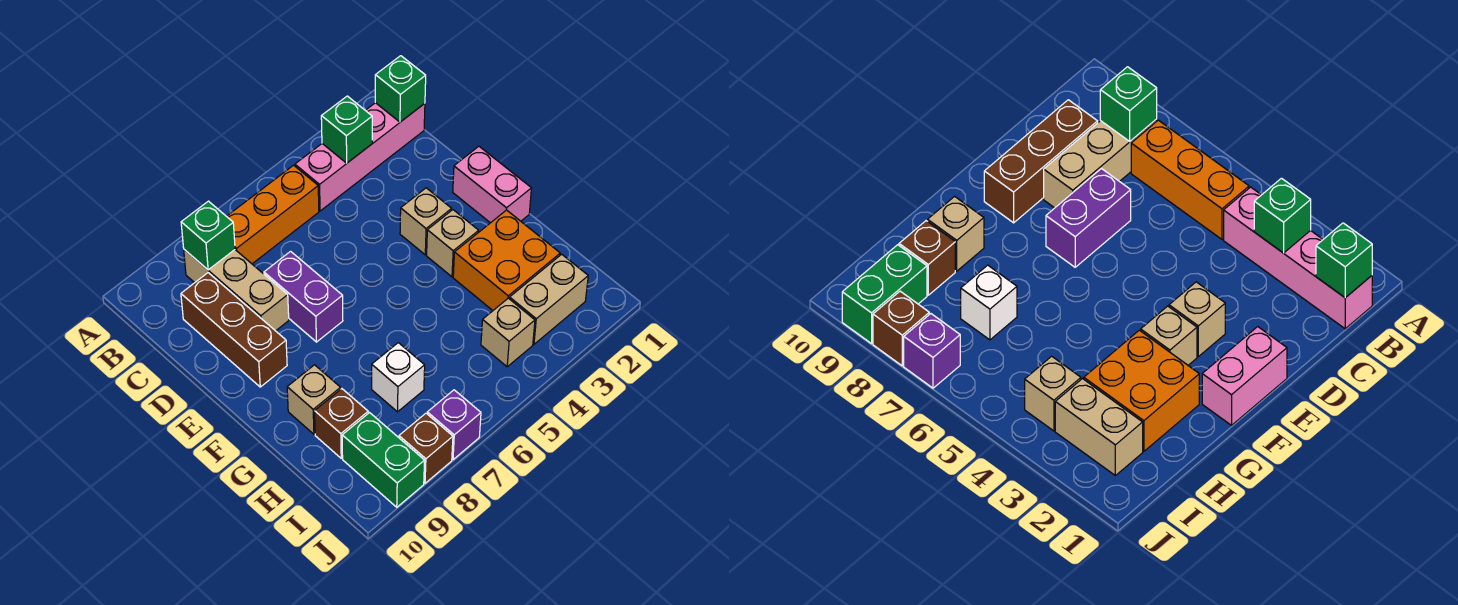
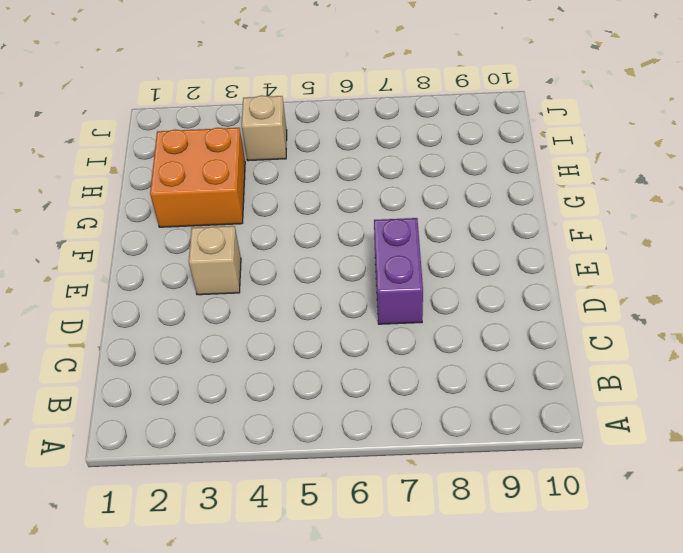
none -> pink brick B1:B4 level 1
none -> orange brick B5:B7 level 1
none -> tan brick B8:D8 level 1

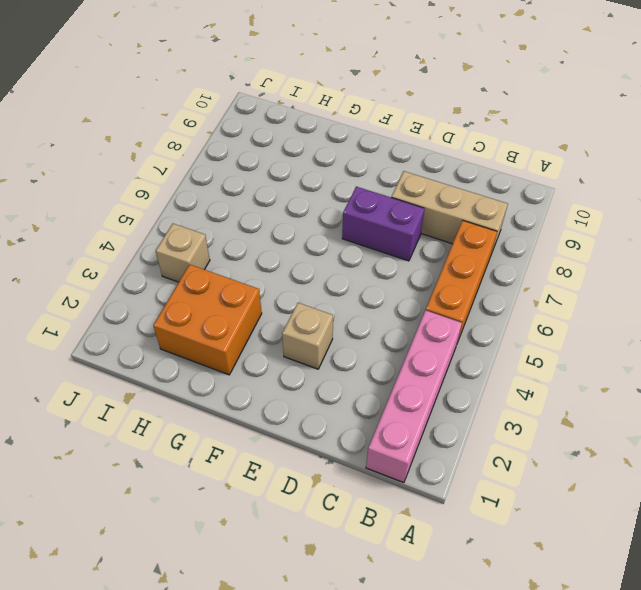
none -> brown brick C9:E9 level 1
none -> pink brick E1:F1 level 1
none -> tan brick F3 level 1

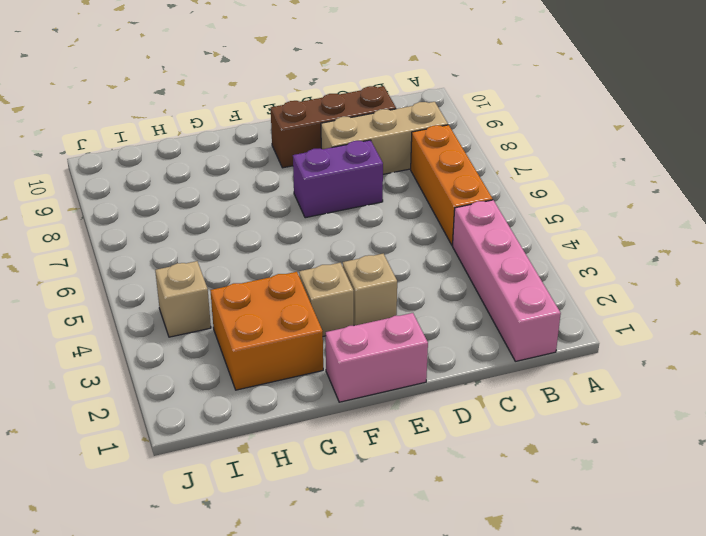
none -> tan brick G9 level 1
none -> white brick H7 level 1
none -> brown brick H9 level 1

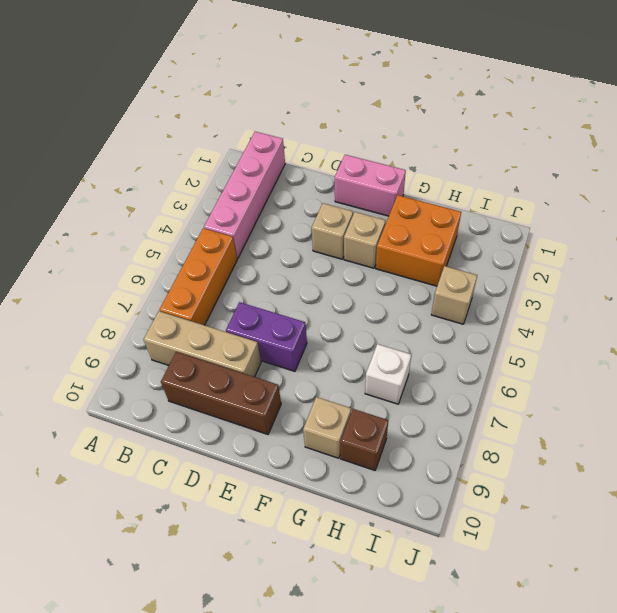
none -> tan brick I2:I3 level 1
none -> green brick I9:J9 level 1
none -> purple brick J7 level 1

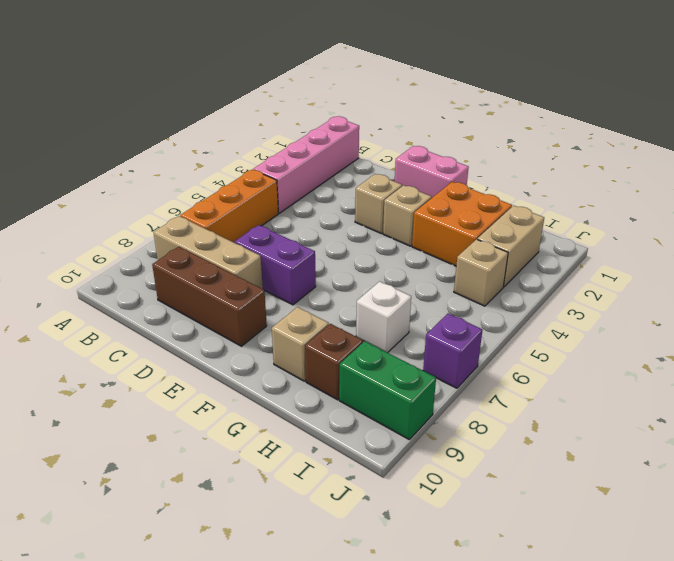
none -> brown brick J8 level 1
none -> green brick B1 level 2
none -> green brick B3 level 2

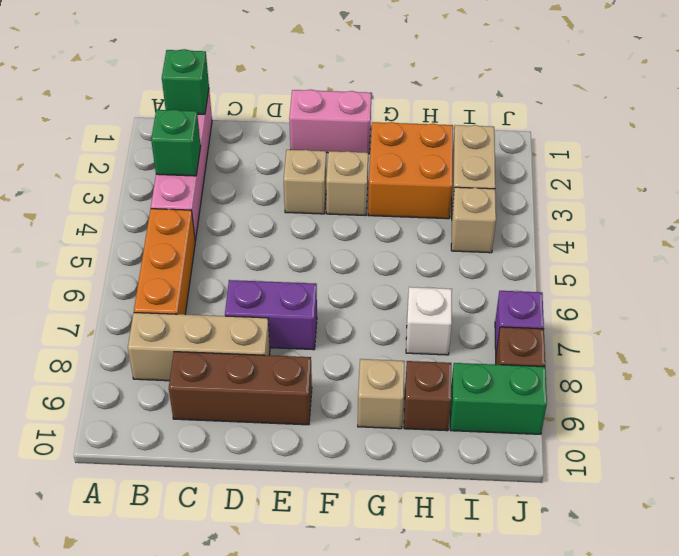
none -> green brick B8 level 2

